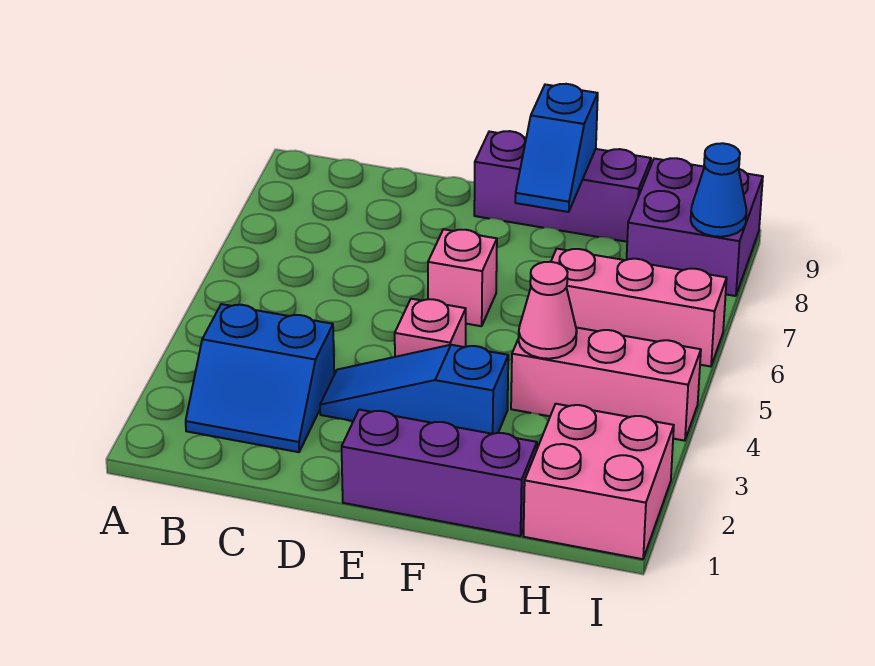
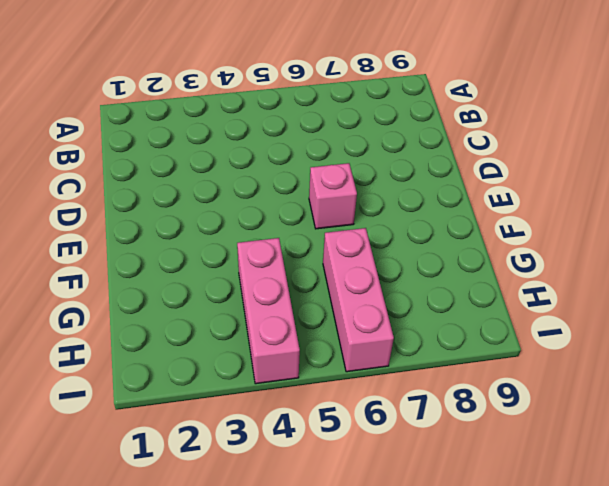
none -> blue slope B2:C3 level 1 top 3
none -> blue slope D3:F3 level 1 top F
none -> purple brick E1:G1 level 1

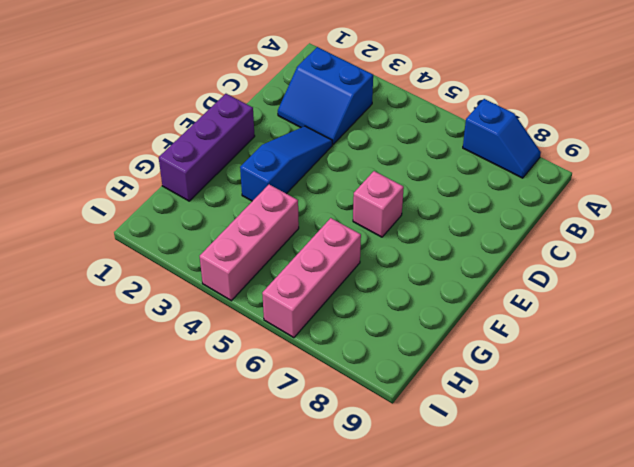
blue slope A7:A8 level 1 top 7 -> blue slope F8:F9 level 2 top 9
blue slope B2:C3 level 1 top B -> blue slope B2:C3 level 1 top 3
none -> pink brick E4 level 1
none -> purple brick E9:G9 level 1
none -> pink brick H1:I2 level 1

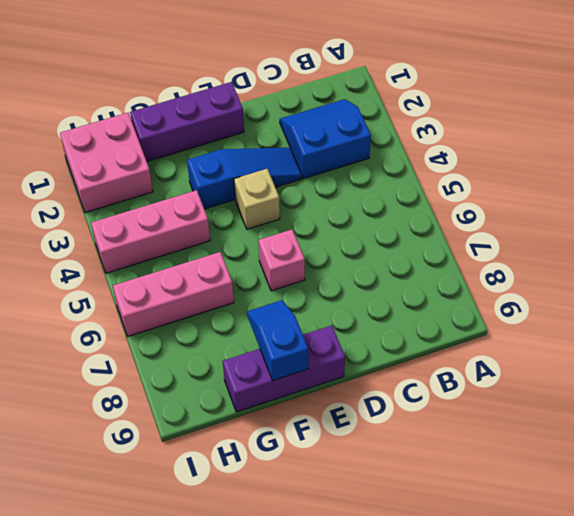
tan brick E4 level 1 -> pink brick E4 level 1
none -> purple brick H8:I9 level 1
none -> pink cone G4 level 2
none -> blue cone I8 level 2

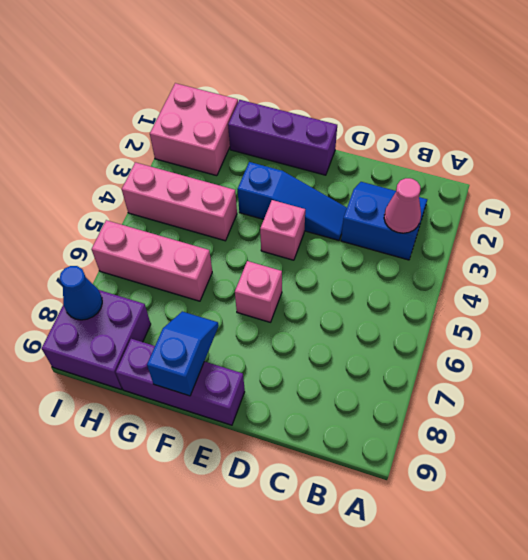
pink cone B3 level 2 -> pink cone G4 level 2

